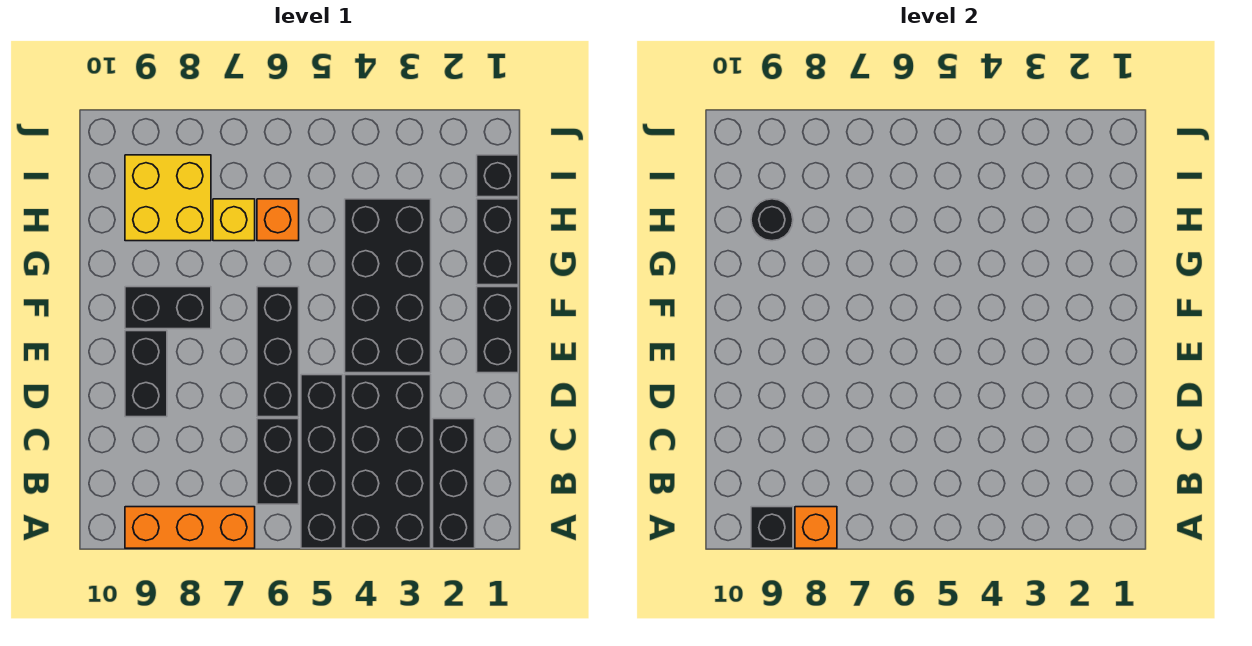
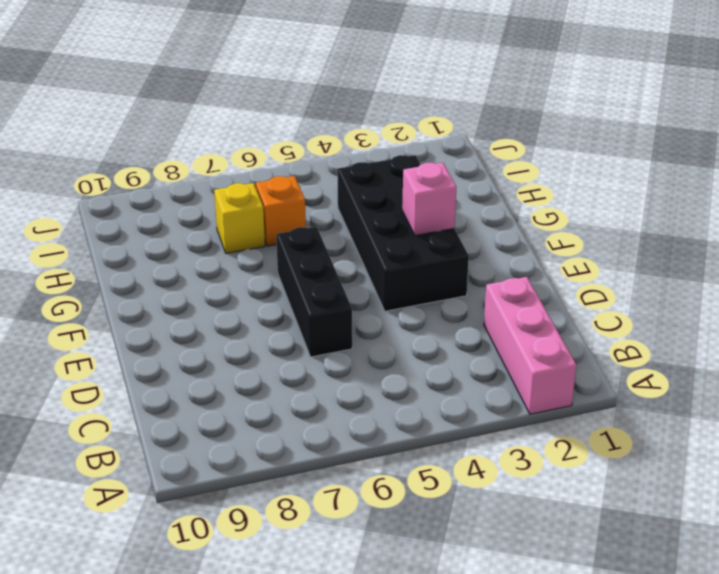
pink brick A2:C2 level 1 -> black brick A2:C2 level 1
pink brick F3 level 2 -> none
none -> black brick A3:D4 level 1
none -> black brick A5:D5 level 1
none -> orange brick A7:A9 level 1

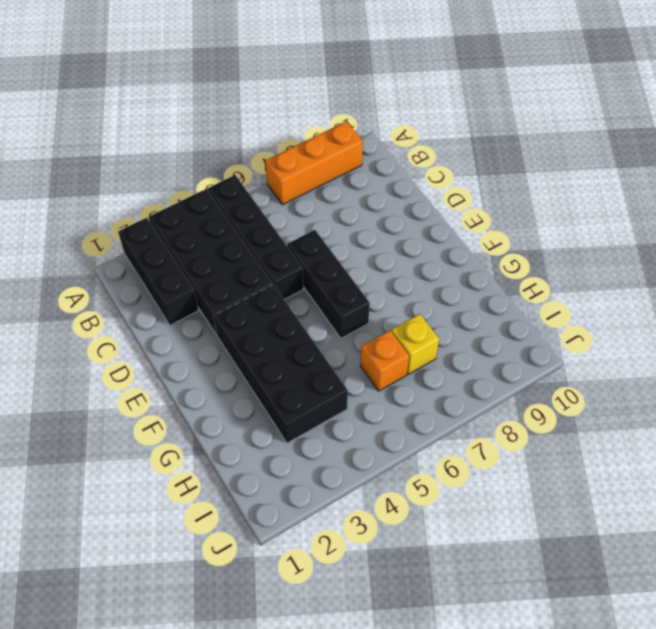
none -> black brick B6:C6 level 1
none -> black brick D9:E9 level 1
none -> black brick E1:F1 level 1

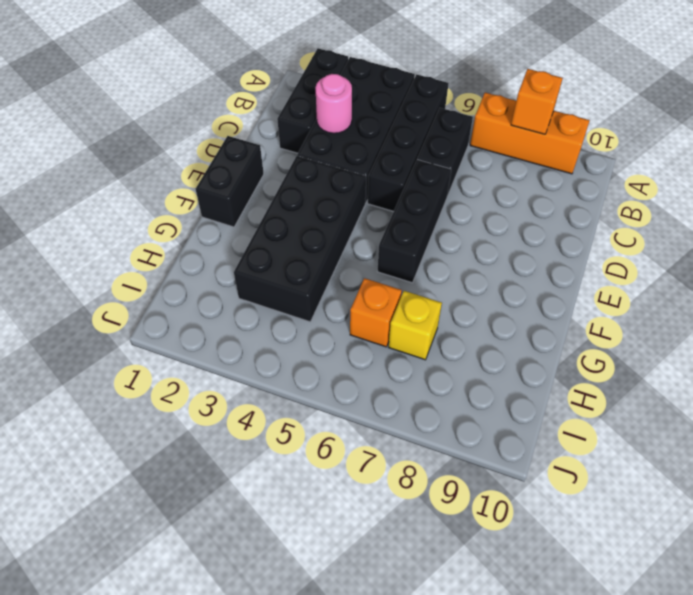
pink round brick C3 level 2 -> none
none -> black brick D9:E9 level 1
none -> black brick F8:F9 level 1
none -> black brick G1:H1 level 1

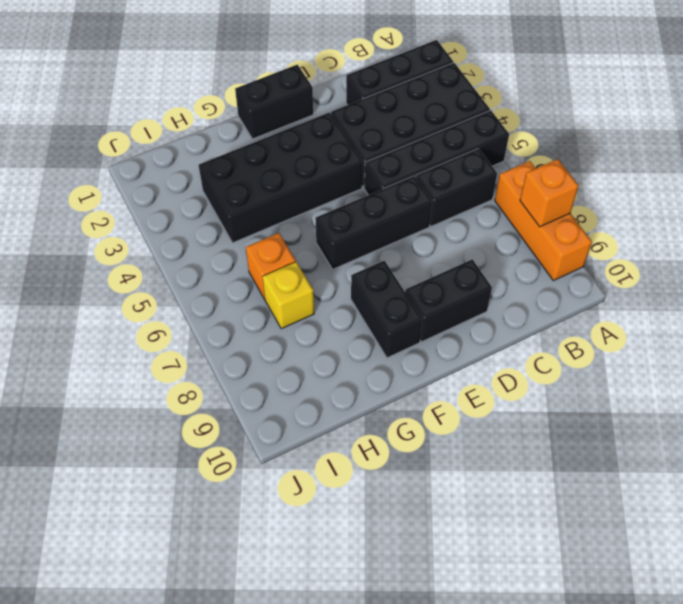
none -> black brick G1:H1 level 1
none -> yellow brick H8:I9 level 1
none -> black brick I1 level 1

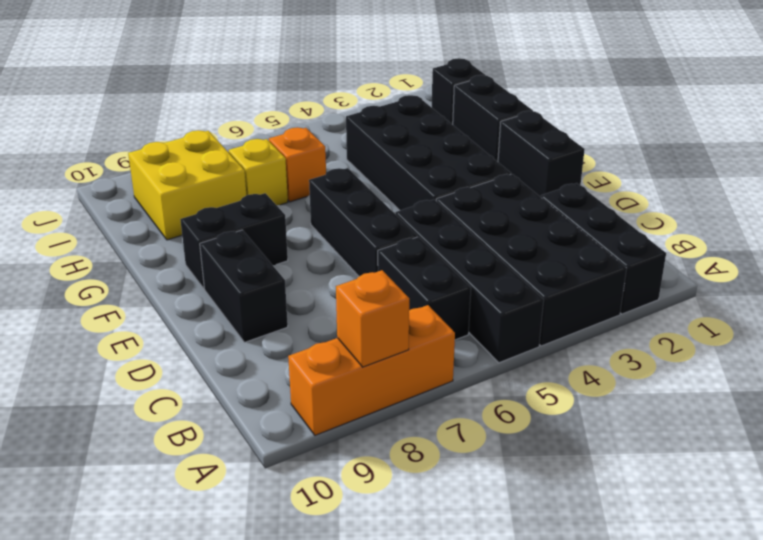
none -> black brick A9 level 2
none -> black round brick H9 level 2

